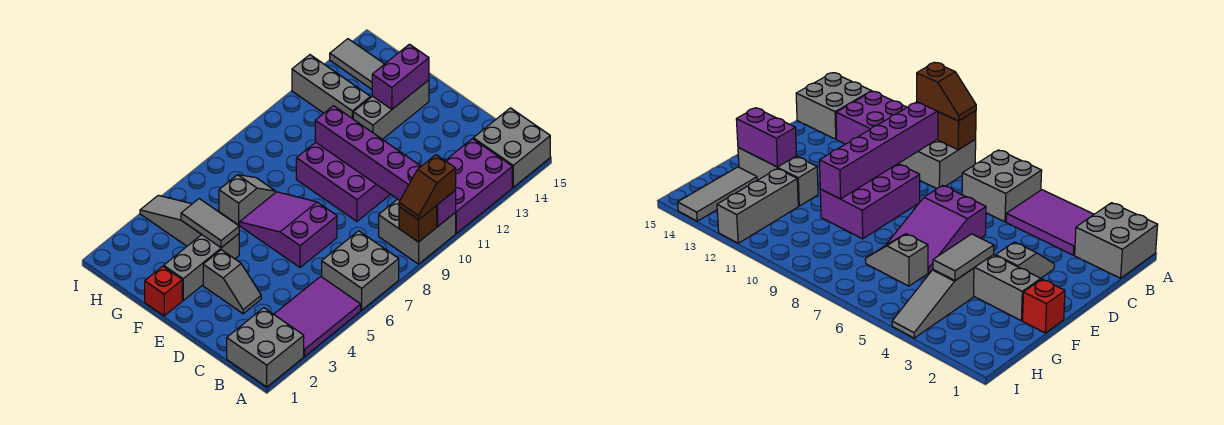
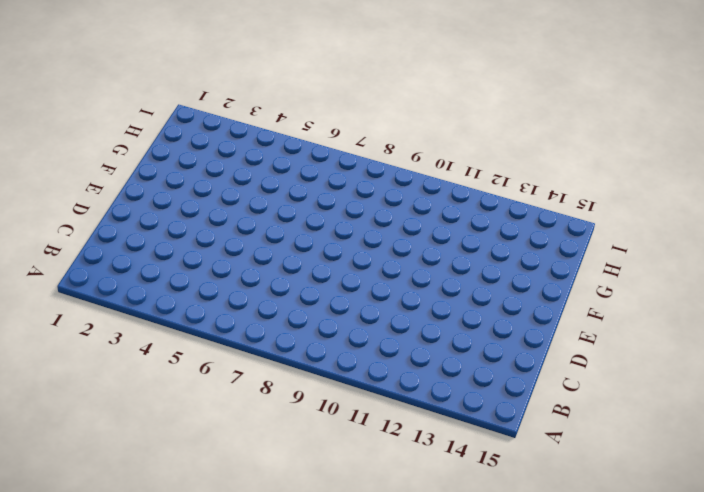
none -> grey brick A1:B2 level 1
none -> purple tile A3:B5 level 1
none -> grey brick A6:B7 level 1

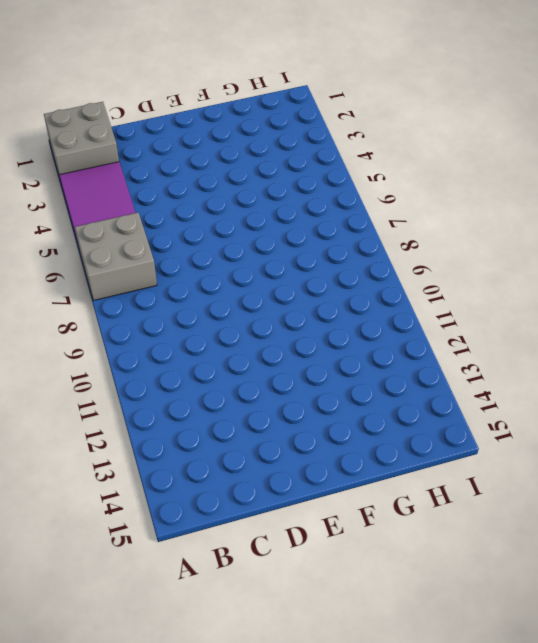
none -> grey brick A9:B10 level 1
none -> purple brick A11:B13 level 1
none -> grey brick A14:B15 level 1

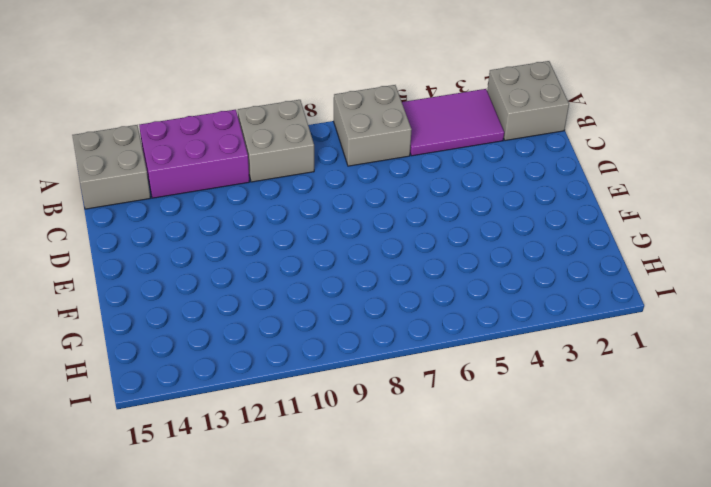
none -> grey slope D3:E3 level 1 top E
none -> purple slope D6:F7 level 1 top D
none -> purple brick D9:F10 level 1

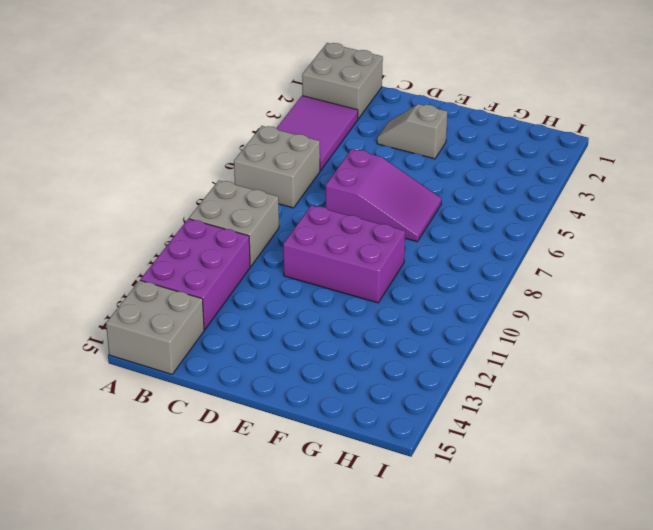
none -> red brick F1 level 1
none -> grey brick F2:F4 level 1
none -> grey brick F12:F14 level 1

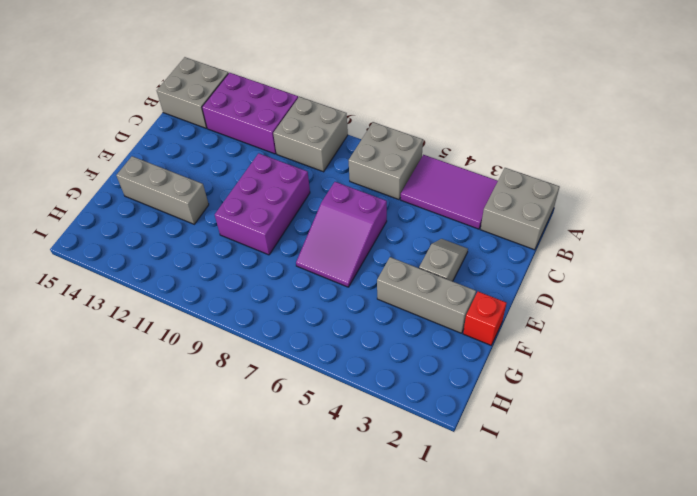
none -> grey slope G4:I4 level 1 top G
none -> grey slope G6:G7 level 1 top 6
none -> grey brick G12:I12 level 1

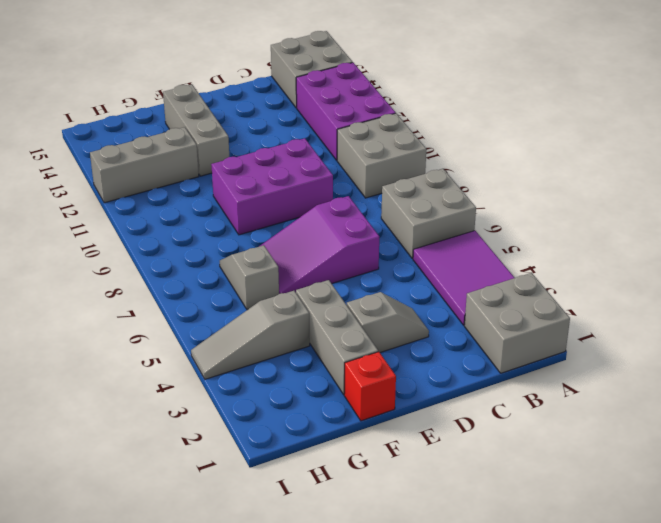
none -> grey tile G14:I14 level 1
none -> brown brick A9 level 2
none -> purple brick A10:F10 level 2

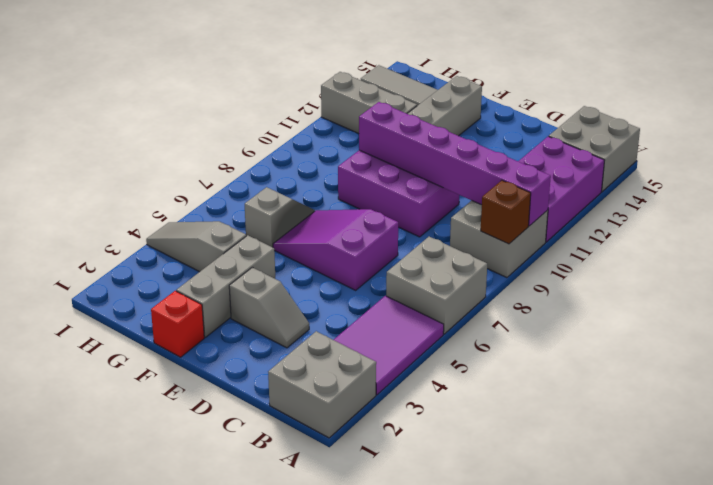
none -> grey tile F4:G4 level 2
none -> purple brick F13:F14 level 2
none -> brown slope A9:A10 level 3 top 10

